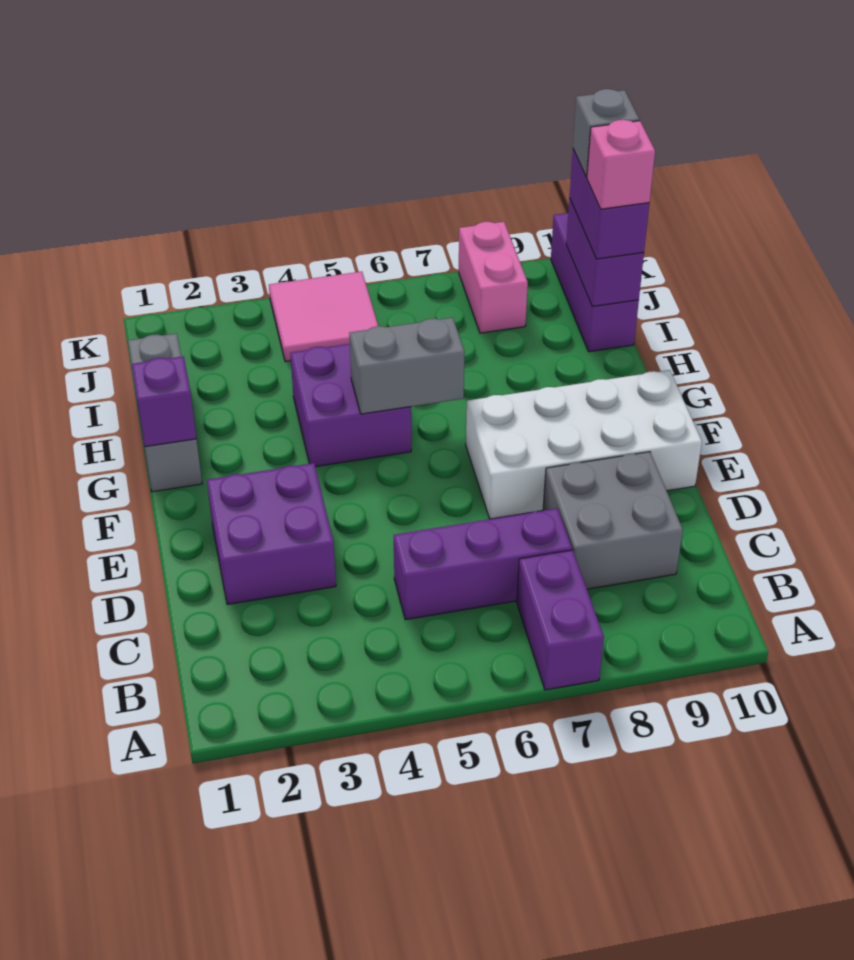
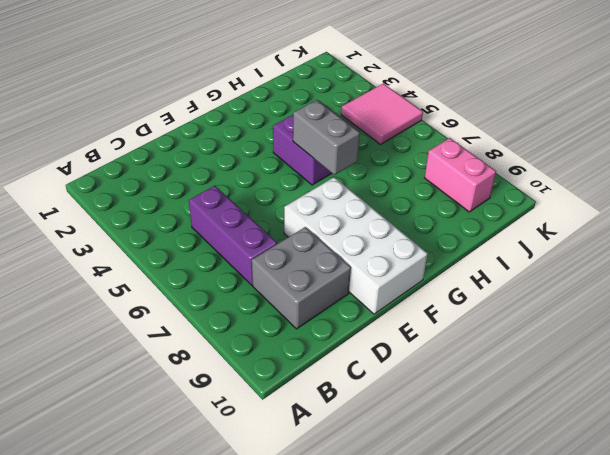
pink brick J8:J9 level 1 -> pink brick J8:K8 level 1
none -> purple brick A7:B7 level 1
none -> purple brick D2:E3 level 1
none -> grey brick G1:I1 level 1

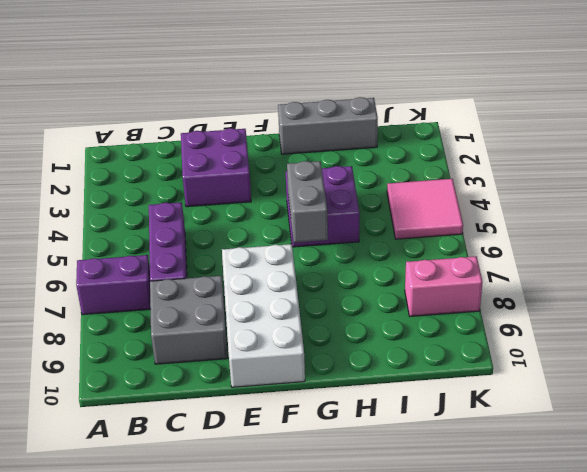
none -> purple brick I10:K10 level 1
none -> purple brick G1 level 2
none -> purple brick I10:J10 level 2

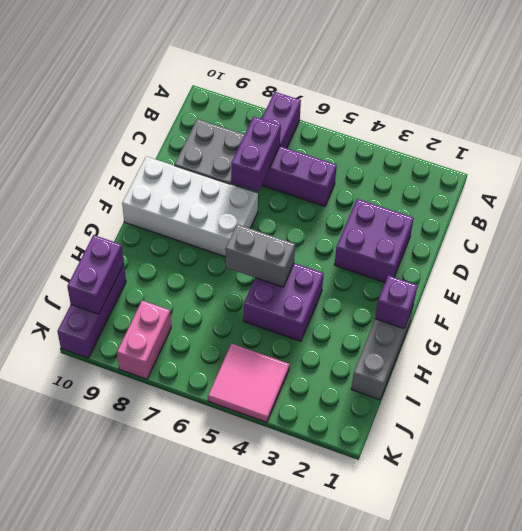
purple brick C7:D7 level 2 -> purple brick I10:J10 level 3
none -> pink brick I10 level 4
none -> grey brick J10 level 4

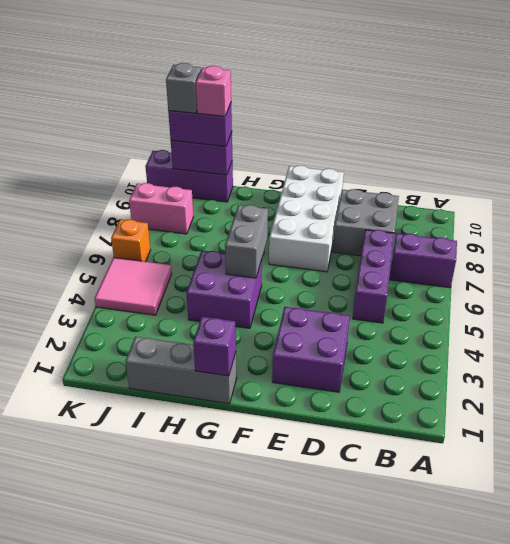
orange brick K6 level 1 -> none

